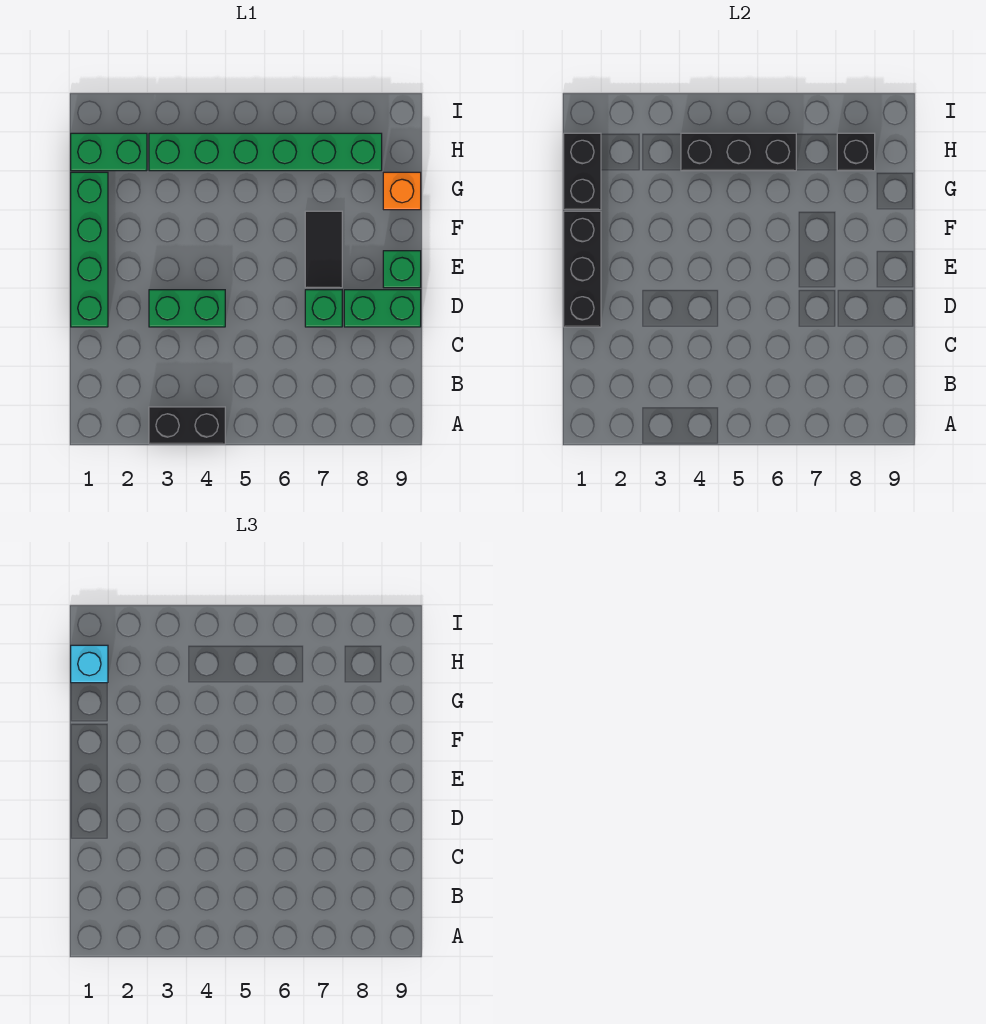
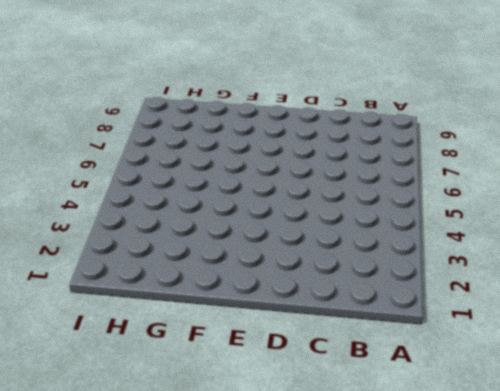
none -> black brick A3:A4 level 1
none -> green brick D1:G1 level 1
none -> green brick D3:D4 level 1

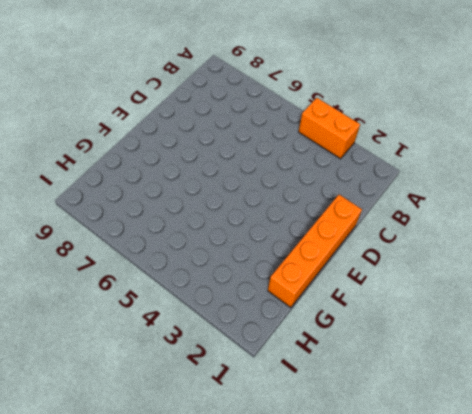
orange brick A3:A4 level 1 -> black brick A3:A4 level 1
orange brick D1:G1 level 1 -> green brick D1:G1 level 1
none -> green brick D3:D4 level 1
none -> green brick D7 level 1
none -> green brick D8:D9 level 1

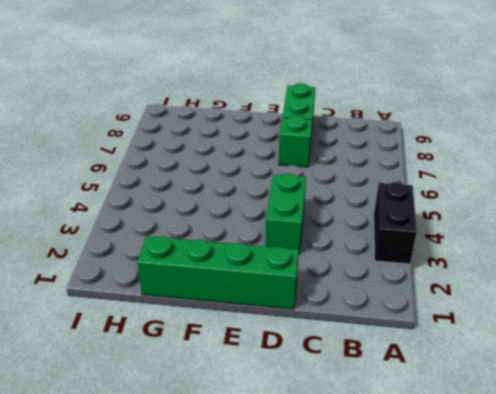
none -> black tile E7:F7 level 1
none -> green brick E9 level 1
none -> orange brick G9 level 1

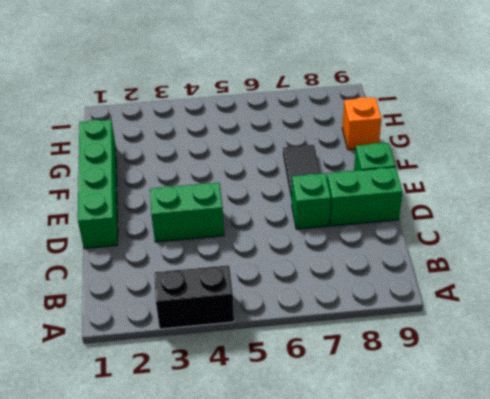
none -> green brick H1:H2 level 1
none -> green brick H3:H8 level 1
none -> black brick D1:F1 level 2

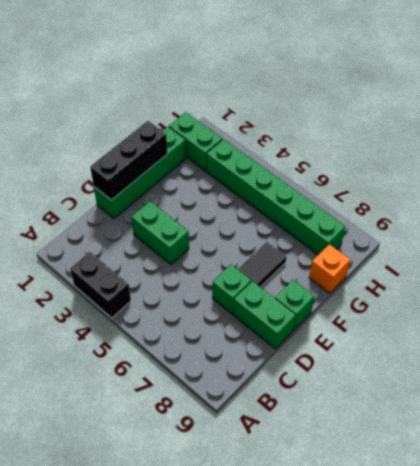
none -> black brick G1:H1 level 2
none -> black brick H4:H6 level 2
none -> black brick H8 level 2

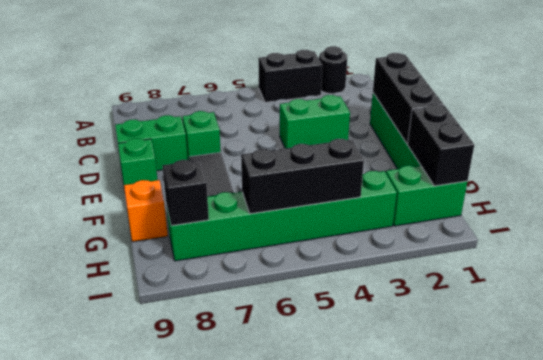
black round brick A2 level 1 -> none
none -> cyan brick H1 level 3

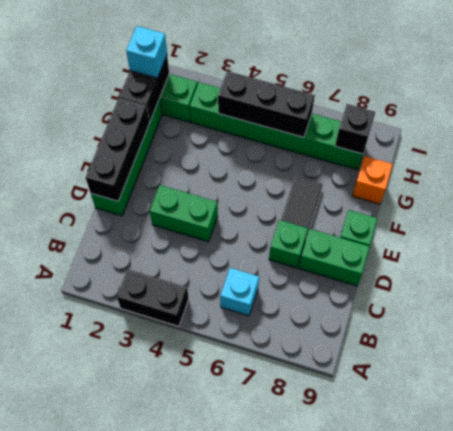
cyan brick B6 level 1 -> none

